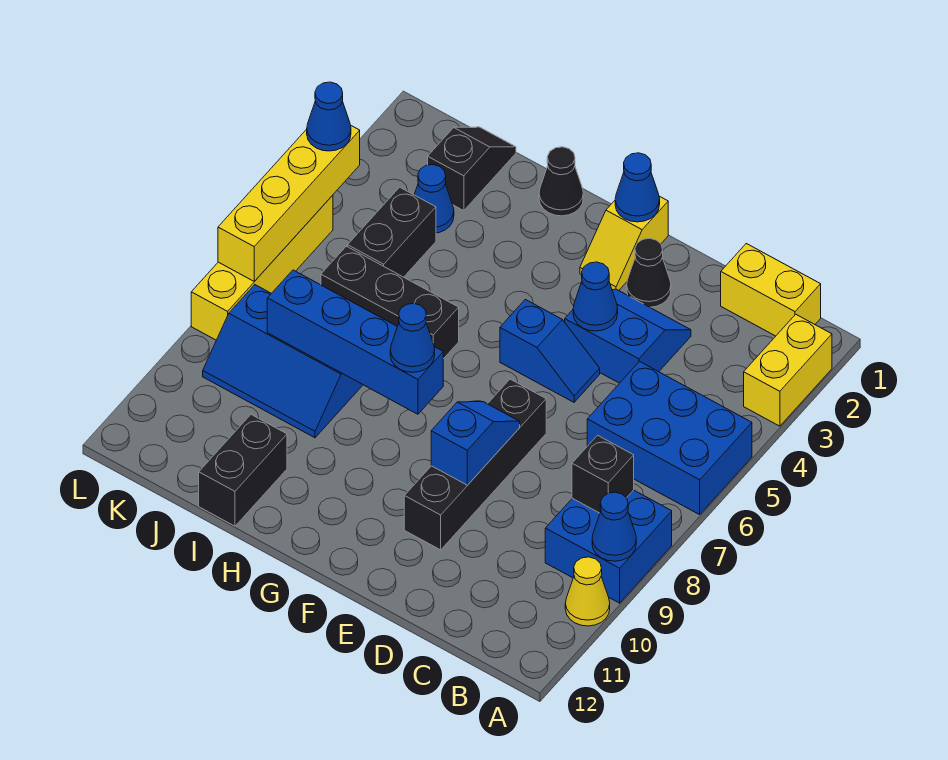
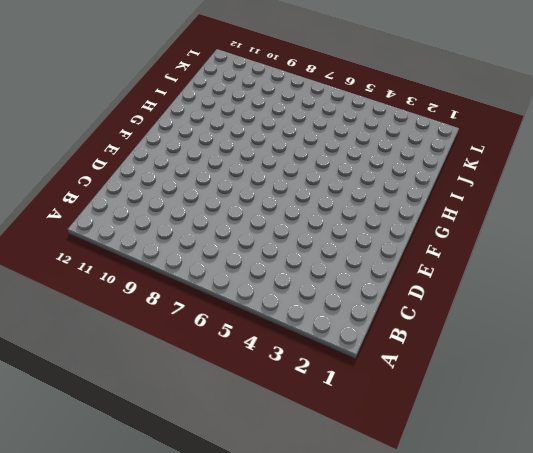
none -> yellow brick A2:A3 level 1
none -> blue brick A5:C6 level 1
none -> blue brick A8:B9 level 1

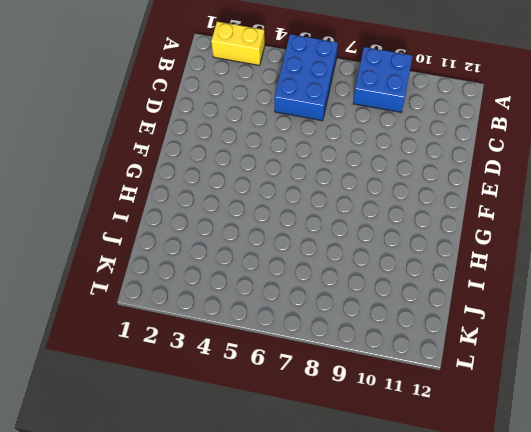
none -> yellow cone A10 level 1
none -> yellow brick B1:C1 level 1
none -> blue slope D3:E4 level 1 top 4

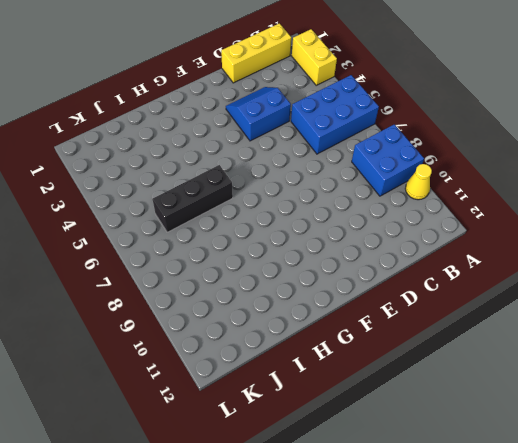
yellow brick B1:D1 level 1 -> yellow brick B1:C1 level 1
none -> black cone E2 level 1
none -> blue slope E5:F5 level 1 top F
none -> black brick E7:E10 level 1

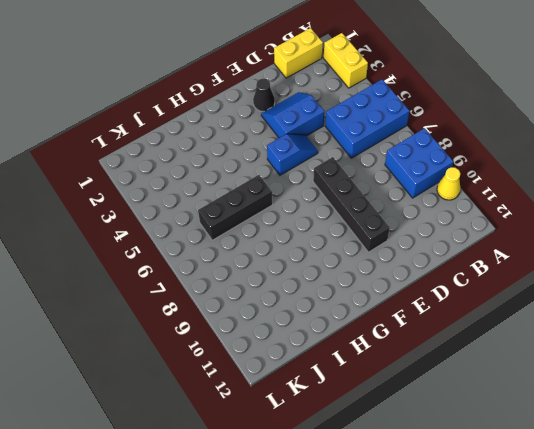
none -> yellow slope F1:F2 level 1 top 1
none -> black cone H1 level 1
none -> blue slope I8:K9 level 1 top 8

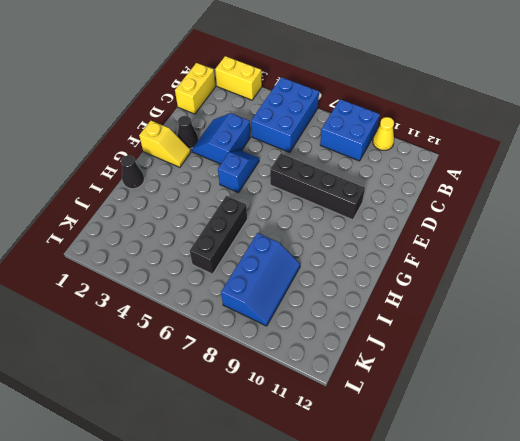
none -> black brick I11:I12 level 1
none -> black slope J1:J2 level 1 top 2
none -> blue cone J3 level 1

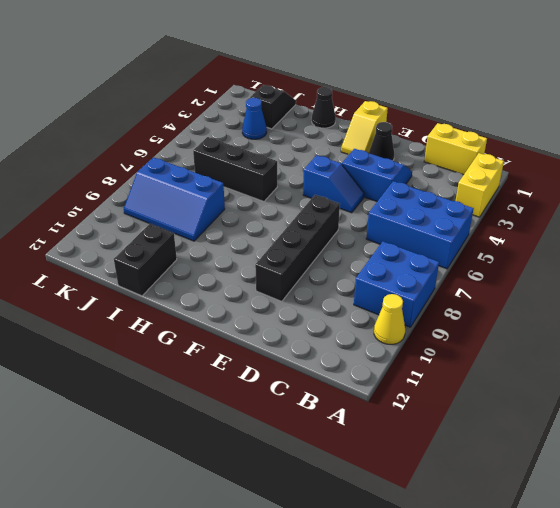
none -> black brick J4:J5 level 1
none -> yellow brick L5:L8 level 1
none -> blue cone A9 level 2

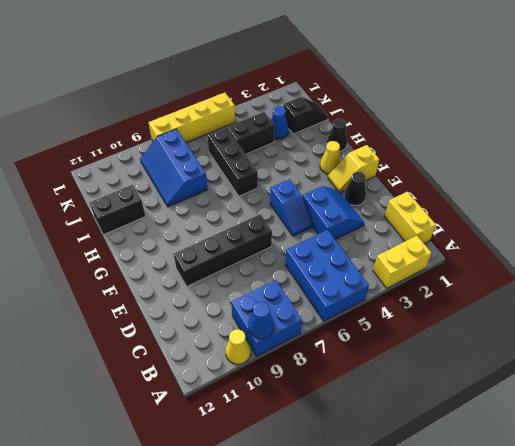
yellow cone G2 level 1 -> none
none -> black brick B8 level 2
none -> blue cone E4 level 2
none -> blue slope E8:E9 level 2 top 9

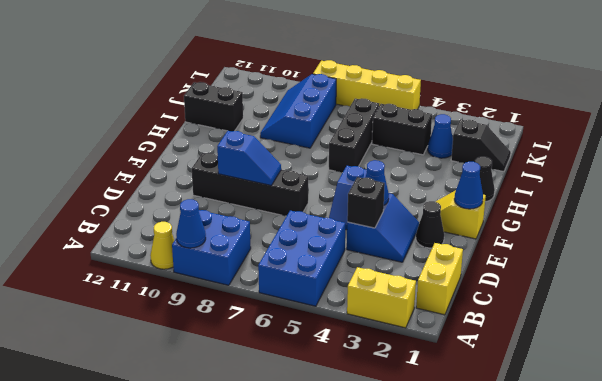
black brick D4 level 2 -> black brick B8 level 2
none -> blue brick G8:J8 level 2
none -> yellow brick L4:L7 level 2
none -> blue cone G8 level 3

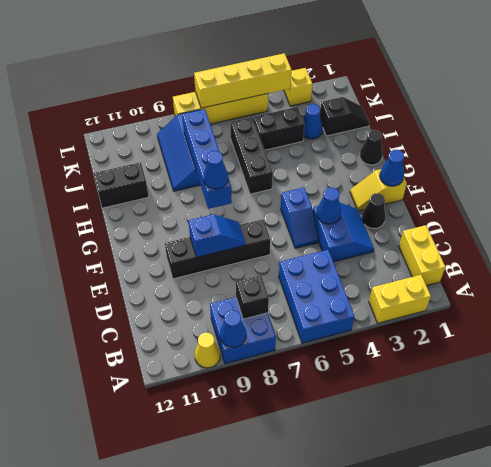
yellow brick L3 level 1 -> none
none -> blue cone L4 level 3

